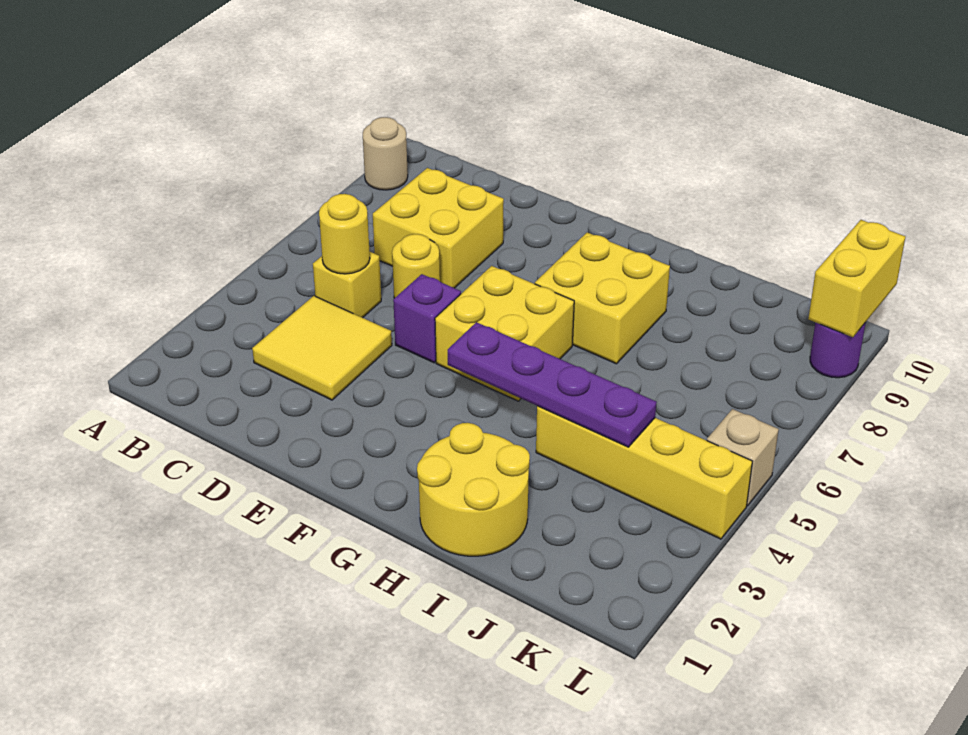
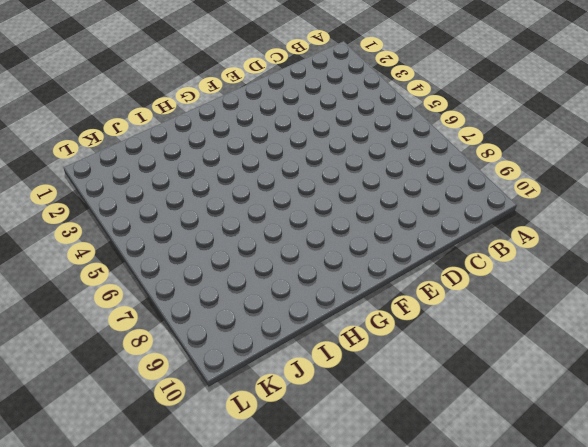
none -> tan round brick A9 level 1
none -> yellow tile C3:D4 level 1
none -> yellow brick C5 level 1

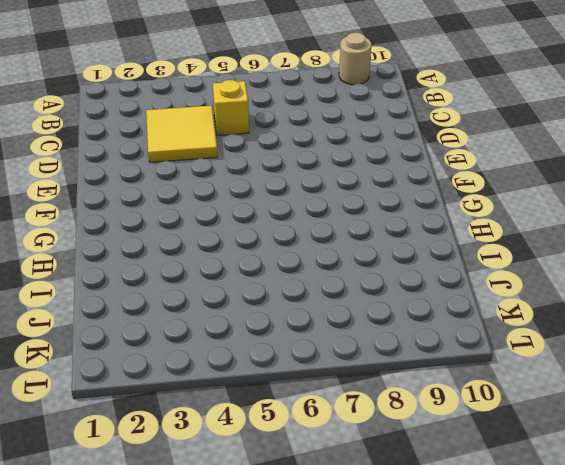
none -> yellow brick C7:D8 level 1
none -> yellow round brick D6 level 1
none -> purple brick E5 level 1

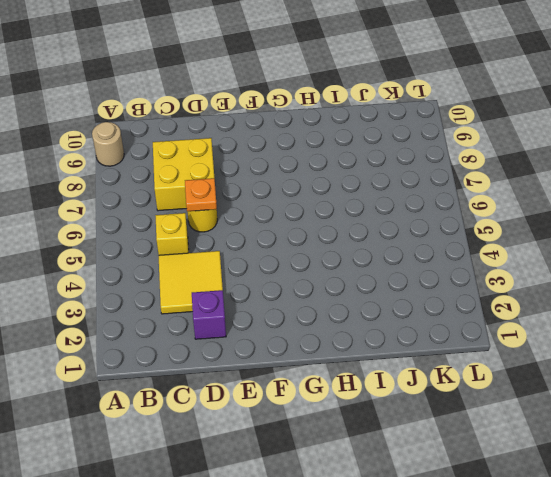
purple brick D2 level 1 -> purple brick E5 level 1
orange plate D6 level 2 -> none
none -> yellow brick F5:G6 level 1
none -> yellow brick G7:H8 level 1
none -> yellow round brick H1:I2 level 1

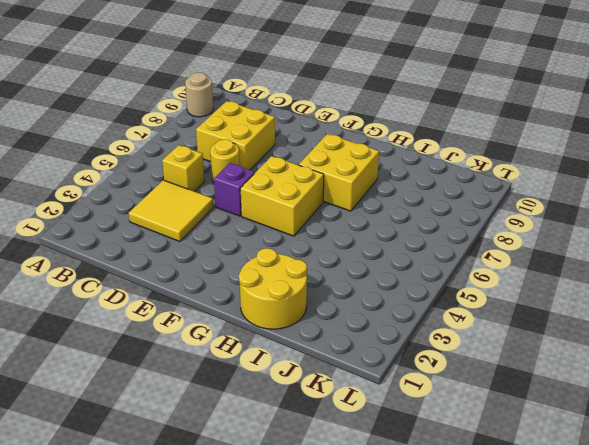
none -> yellow brick I4:L4 level 1
none -> tan brick L5 level 1
none -> purple round brick L9 level 1

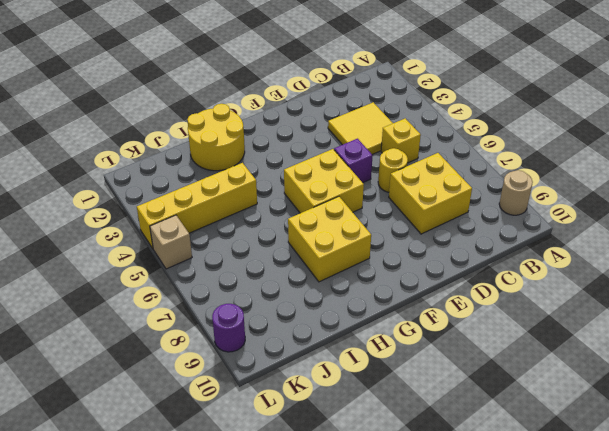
none -> yellow round brick C5 level 2
none -> purple plate G4:J4 level 2
none -> yellow brick L9:L10 level 2

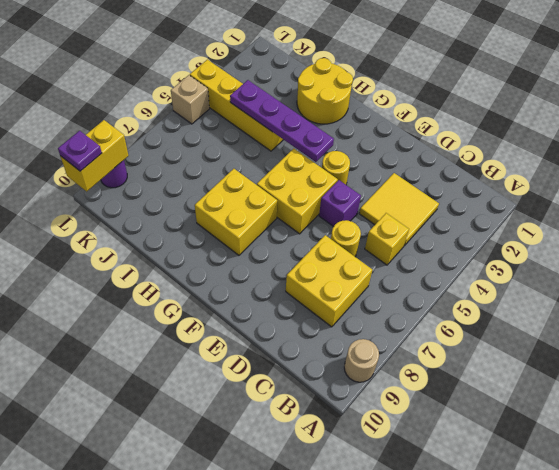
yellow round brick F4 level 1 -> yellow round brick C5 level 2
purple plate L10 level 3 -> none

